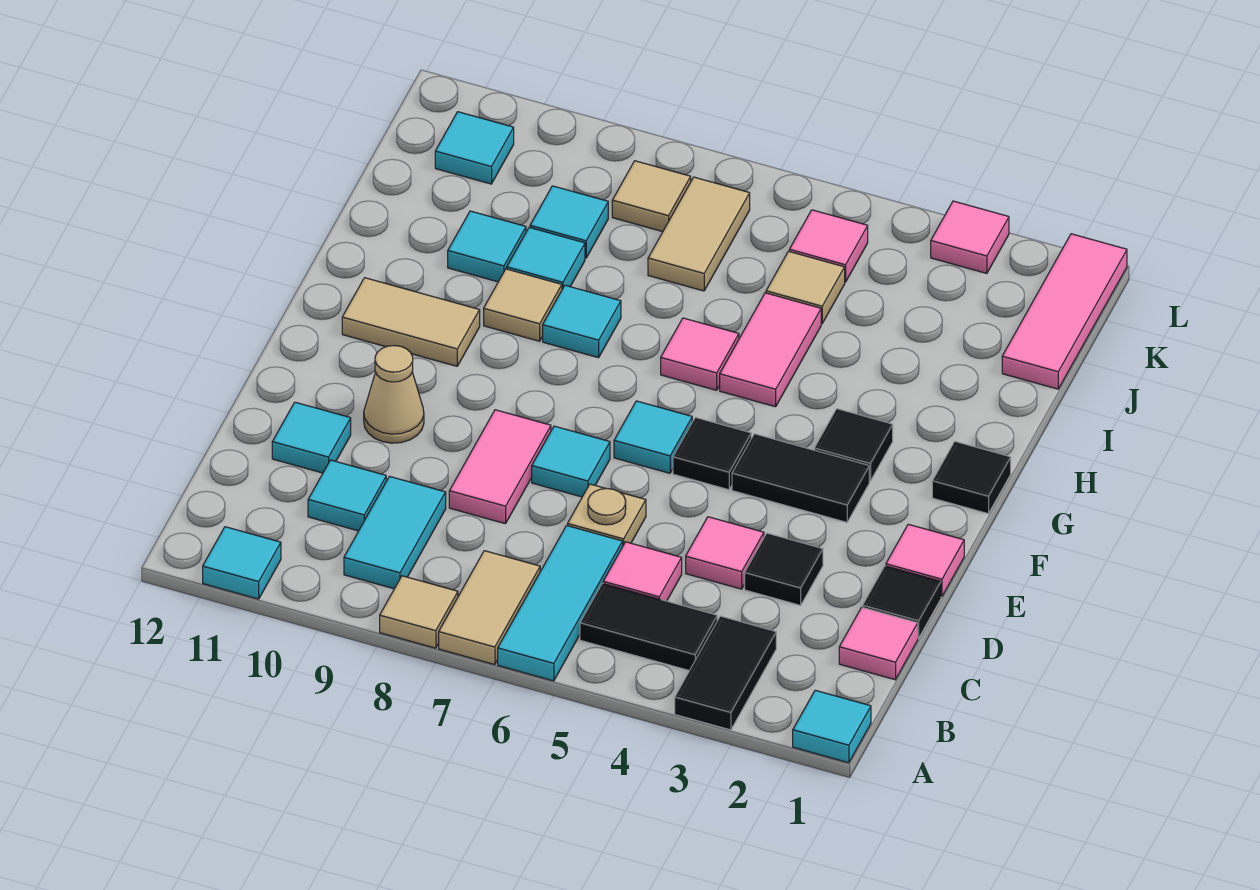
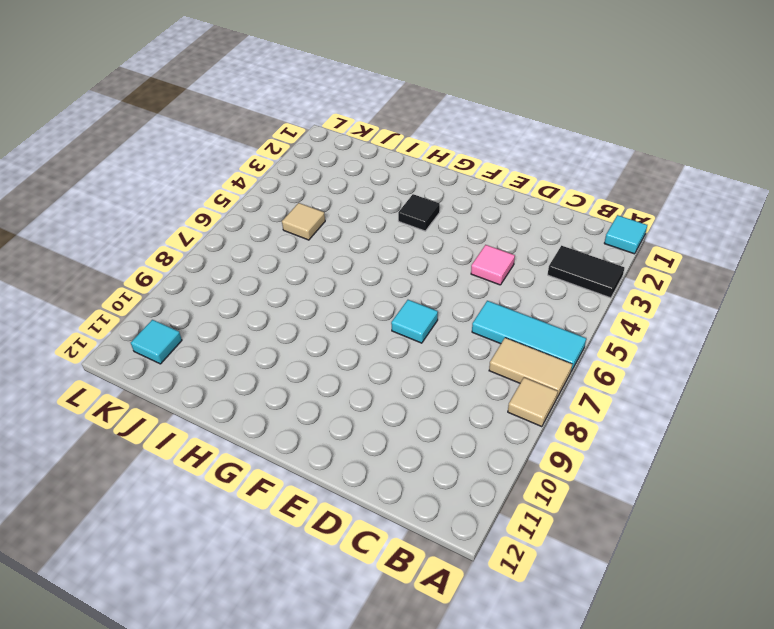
none -> cyan tile A11 level 1
none -> black tile B4:B5 level 1
none -> cyan tile B9:C9 level 1
none -> pink tile C1 level 1

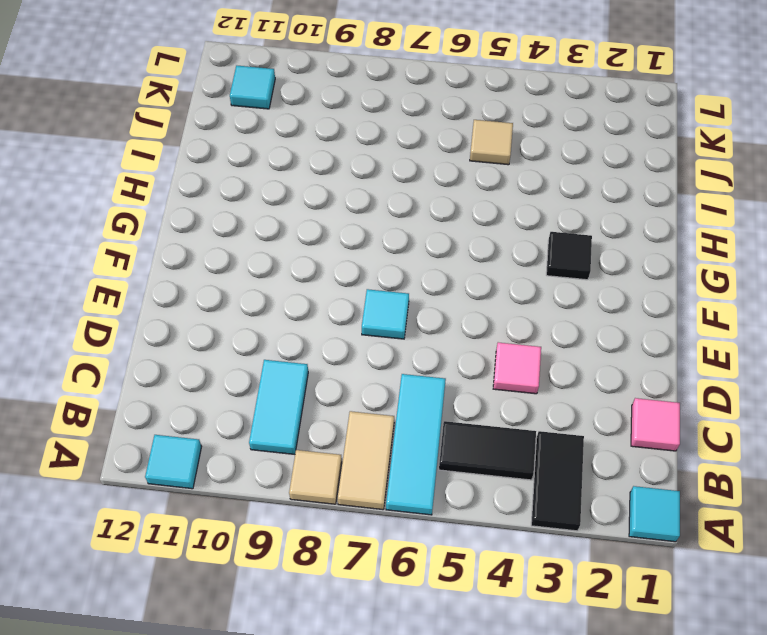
none -> pink tile C5 level 1
none -> cyan tile C10 level 1
none -> black tile D1 level 1
none -> black tile D3 level 1

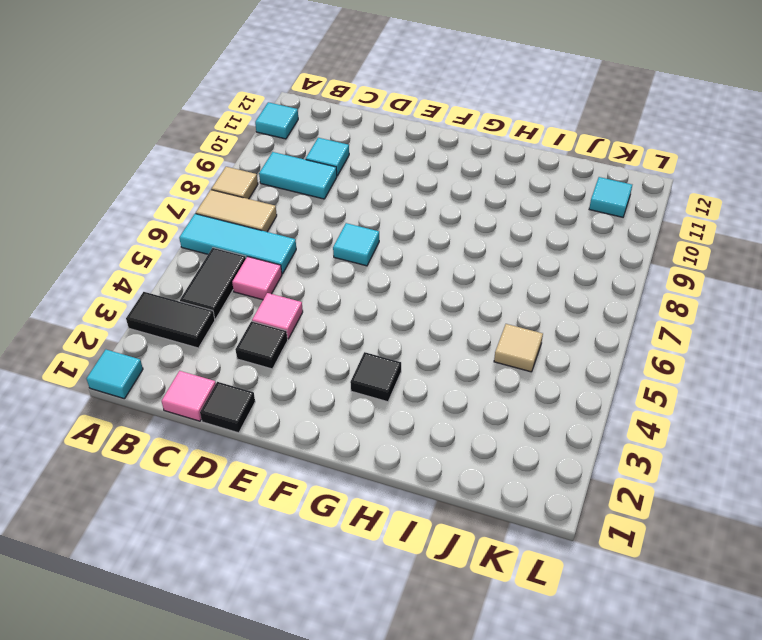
none -> tan plate D6 level 1
none -> pink tile D8:E8 level 1
none -> cyan tile D11 level 1
none -> pink tile E1 level 1

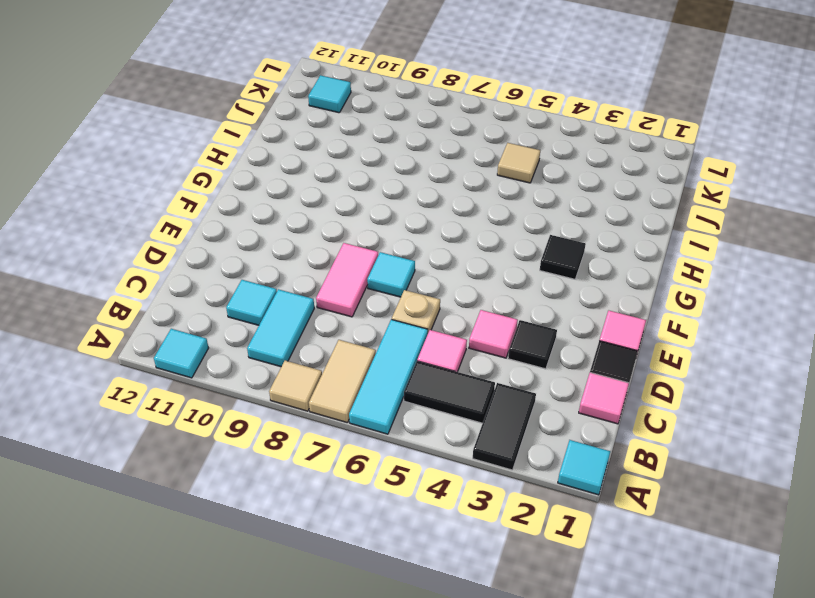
none -> cyan tile D11 level 1
none -> tan cone E10 level 1
none -> black tile F3:F4 level 1
none -> black tile F5 level 1

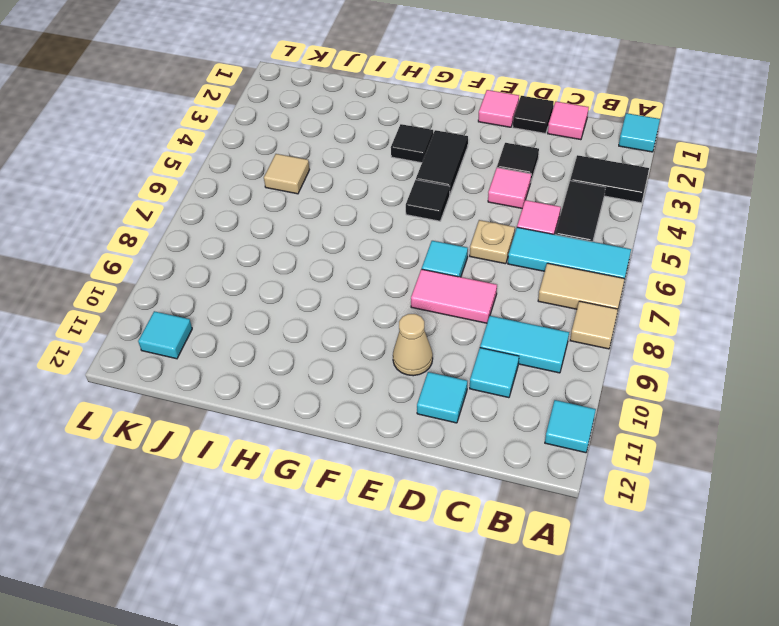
none -> cyan tile F6 level 1
none -> black tile G1 level 1
none -> tan tile G10:G11 level 1
none -> pink tile H5:I5 level 1

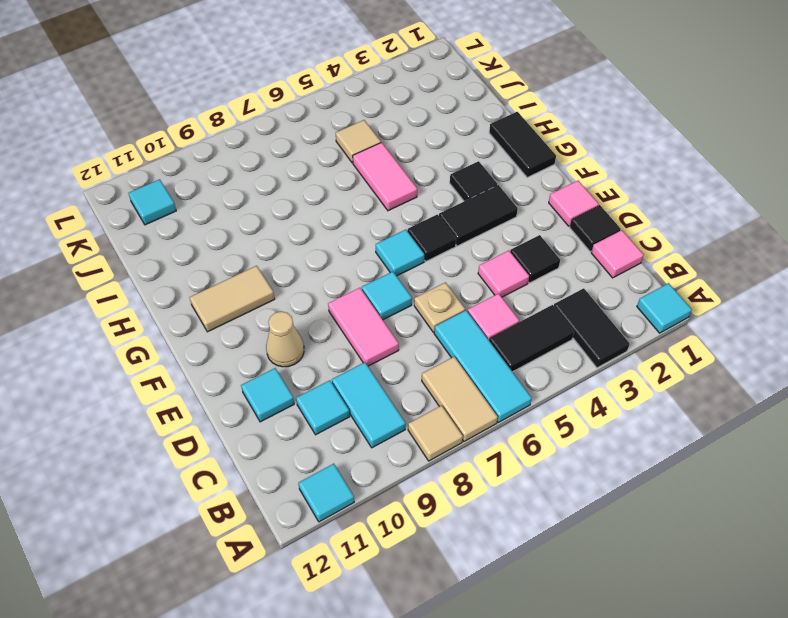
black tile G1:H1 level 1 -> black tile G1 level 1
none -> pink tile H6 level 1
none -> cyan tile H8 level 1
none -> tan tile H9 level 1
none -> cyan tile I9 level 1

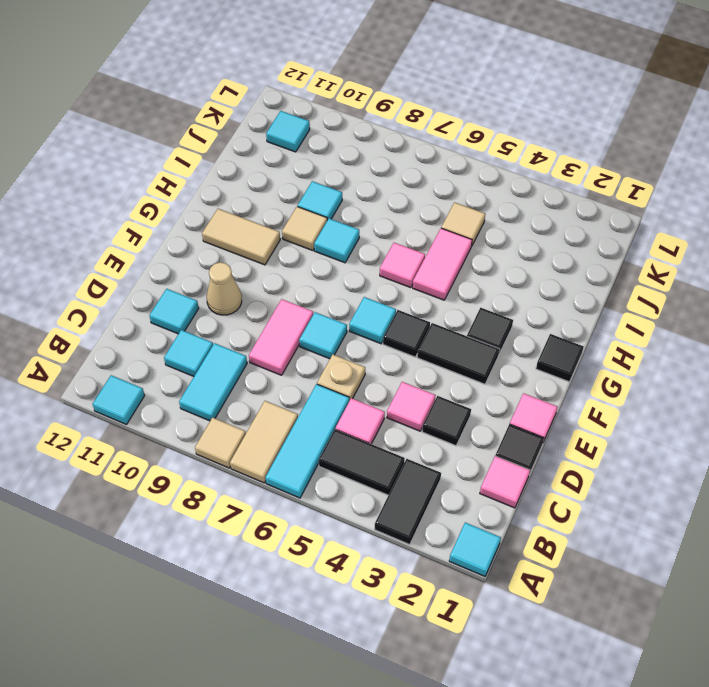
none -> cyan tile I10 level 1
none -> pink tile J1:L1 level 1
none -> tan tile J7:K7 level 1
none -> cyan tile J9 level 1

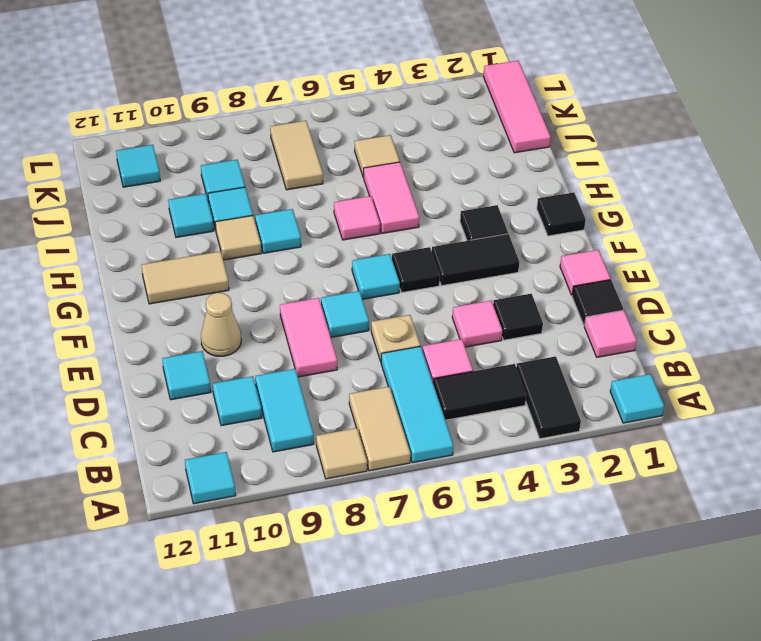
none -> pink tile K5 level 1
none -> tan tile K8 level 1
none -> pink tile L3 level 1

